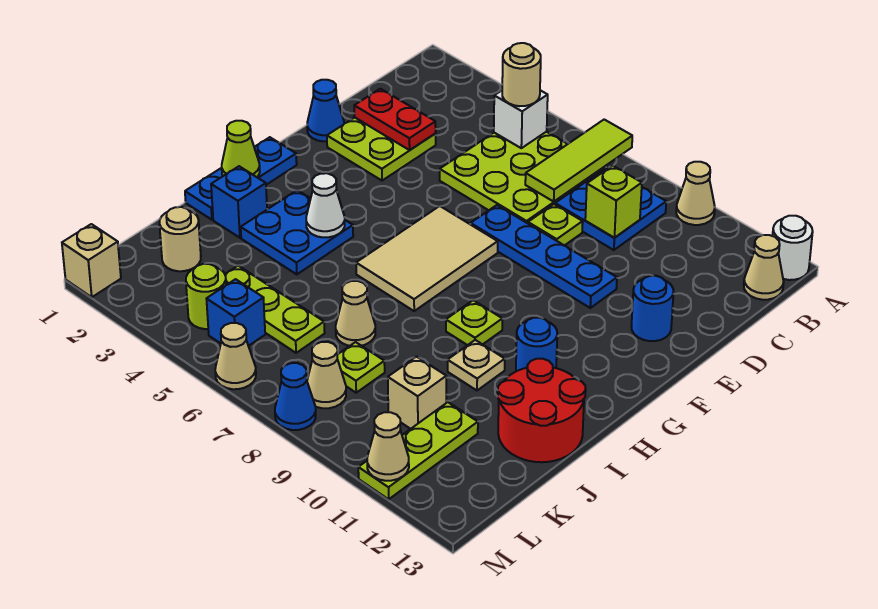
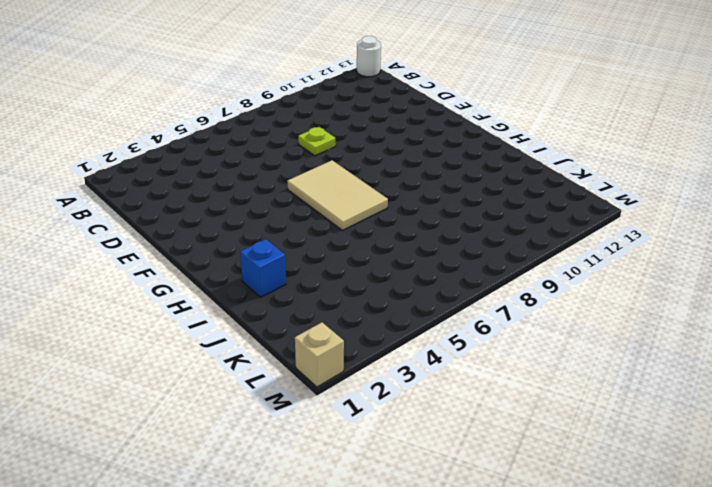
none -> tan cone A10 level 1
none -> lime plate B5:D7 level 1
none -> blue plate B8:C9 level 1
none -> tan cone B13 level 1

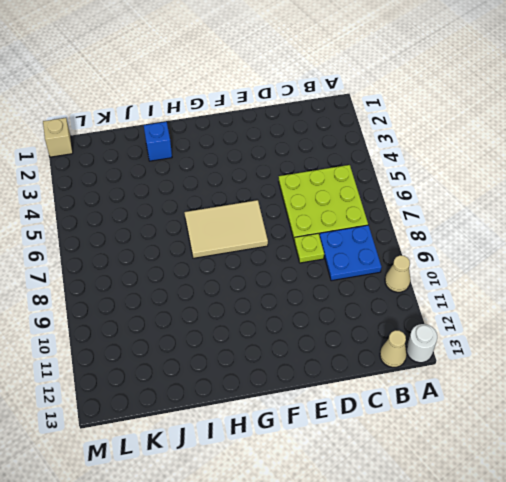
none -> lime plate D2:E3 level 1
none -> blue cone E1 level 1
none -> blue plate E7:E10 level 1
none -> blue round brick E12 level 1

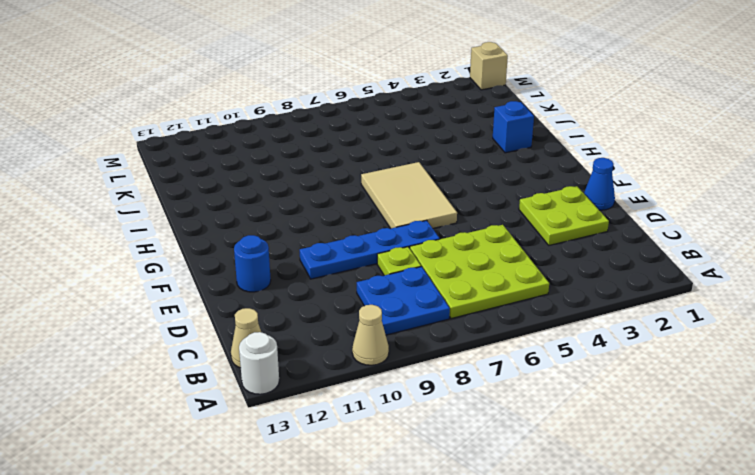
none -> blue plate G1:I1 level 1
none -> blue plate H3:I4 level 1
none -> lime plate H9 level 1
none -> blue round brick H11 level 1

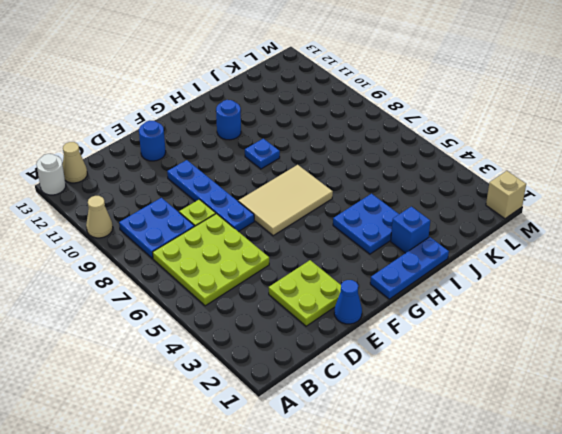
blue plate H9 level 1 -> lime plate H9 level 1
none -> tan plate I10 level 1
none -> red round brick I12:J13 level 1
none -> tan cone J7 level 1
none -> tan round brick K2 level 1

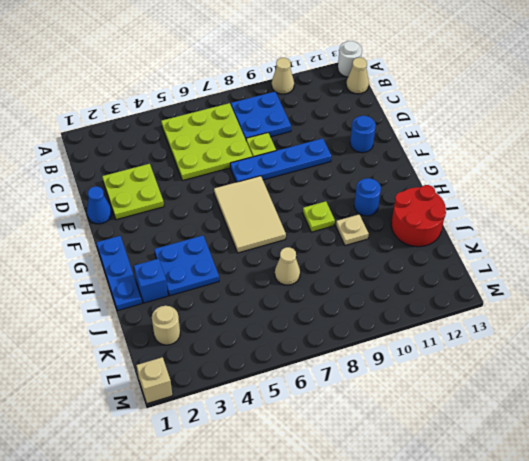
none -> lime plate K4:K6 level 1
none -> lime plate K8 level 1
none -> tan brick K10 level 1
none -> lime plate K11:M11 level 1

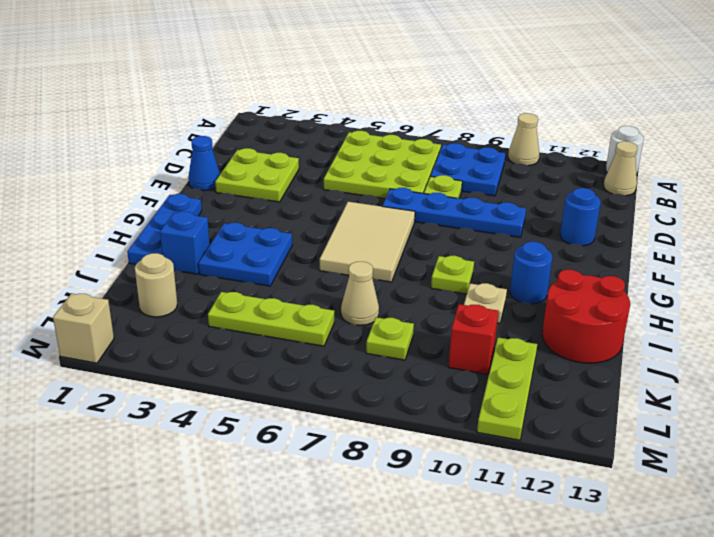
red brick K10 level 1 -> tan brick K10 level 1
none -> lime round brick L4 level 1
none -> blue brick L5 level 1
none -> tan cone L8 level 1
none -> tan cone M6 level 1

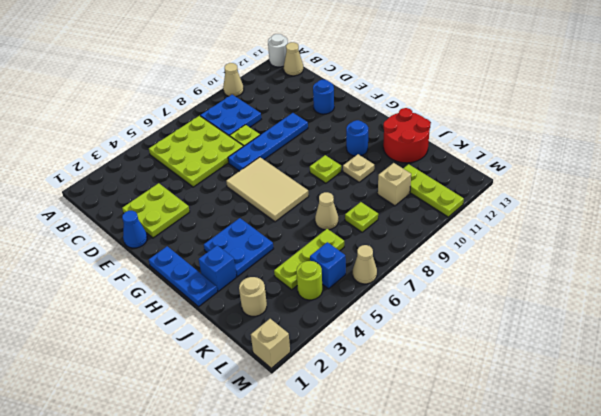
none -> tan cone L8 level 1
none -> blue cone M8 level 1
none -> lime tile A7:C7 level 2
none -> white brick B5 level 2

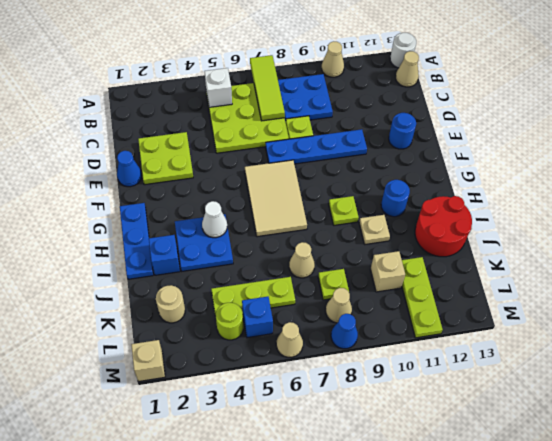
none -> lime brick C9 level 2
none -> red plate D2:D3 level 2
none -> lime cone H1 level 2
none -> tan cone M11 level 2

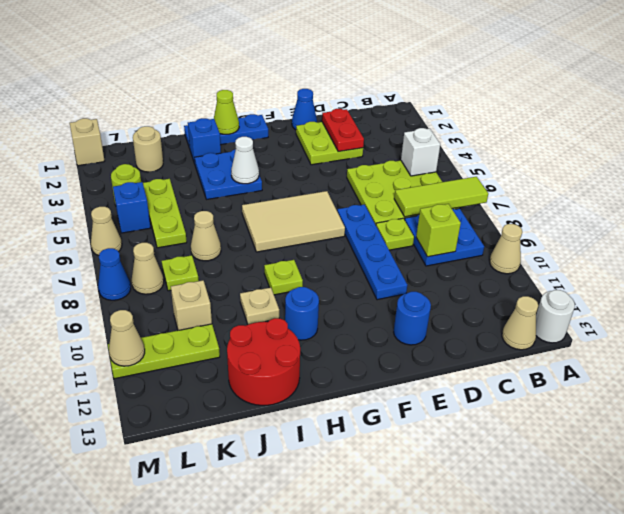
none -> tan round brick B5 level 3

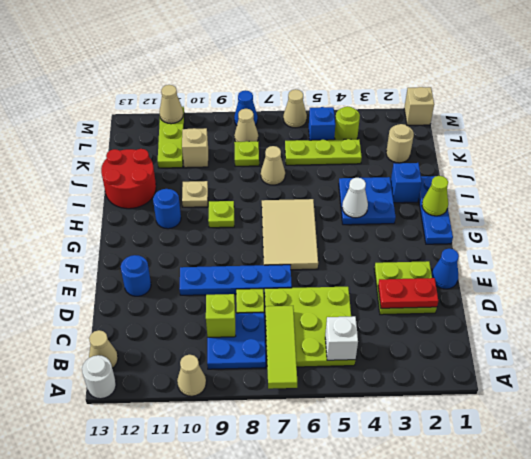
none -> tan round brick B5 level 3

